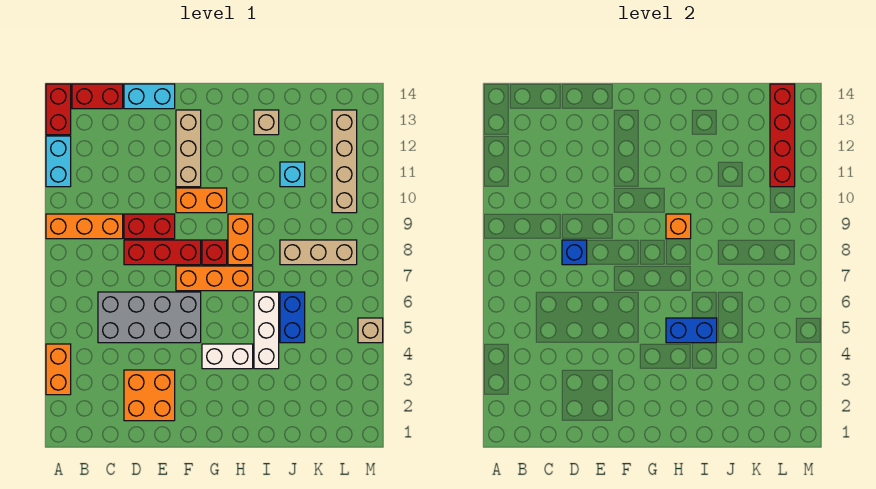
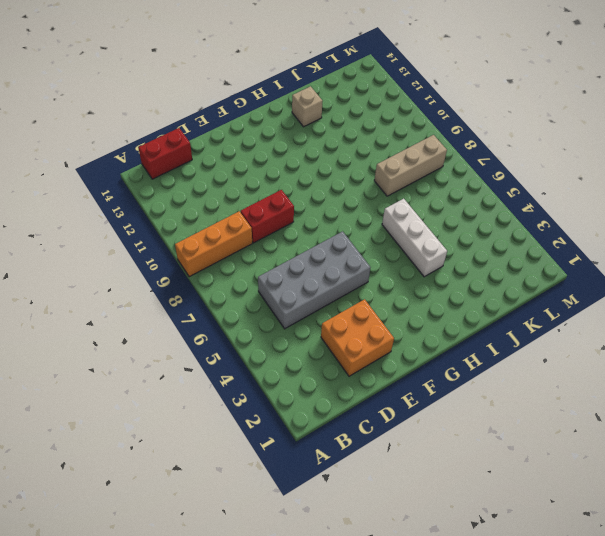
none -> orange brick A3:A4 level 1
none -> cyan brick A11:A12 level 1
none -> red brick A13:A14 level 1

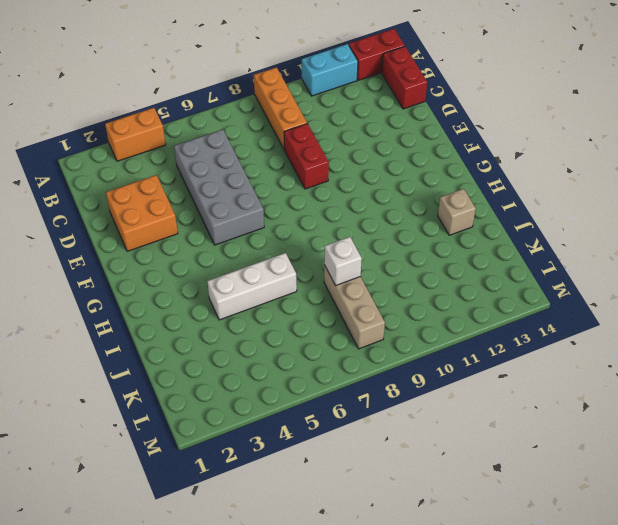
white brick J8 level 2 -> none
none -> red brick D8:F8 level 1
none -> cyan brick D14:E14 level 1
none -> orange brick F7:H7 level 1

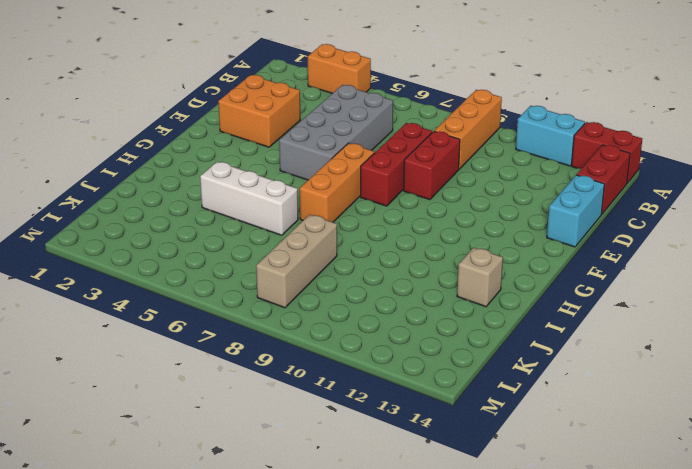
none -> orange brick F10:G10 level 1
none -> tan brick F11:F13 level 1
none -> white brick G4:H4 level 1

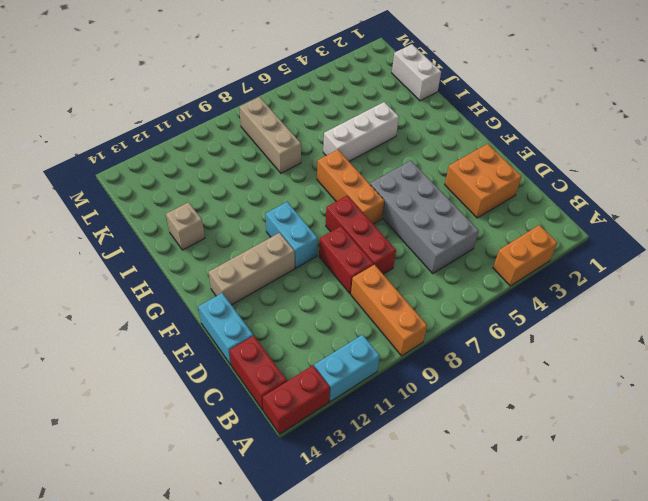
cyan brick F10:G10 level 1 -> orange brick F10:G10 level 1
white brick J1:K1 level 1 -> white brick G4:H4 level 1
none -> red brick G8 level 1
none -> orange brick H8:H9 level 1
none -> blue brick J5:J6 level 1

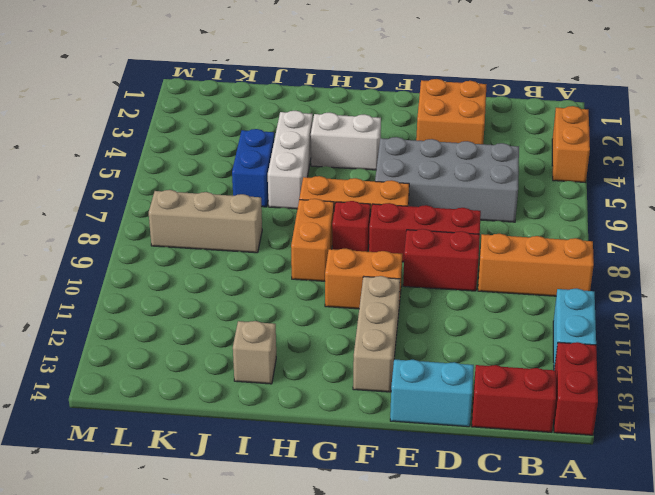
none -> cyan brick J11 level 1
none -> tan brick L10:L13 level 1
none -> tan brick M5 level 1

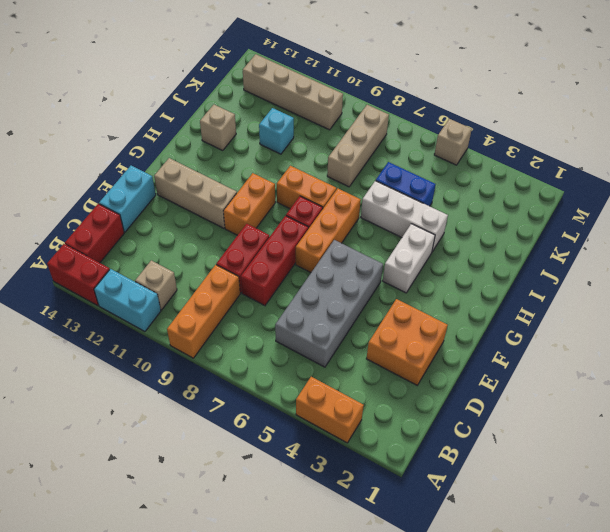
tan brick B11 level 1 -> none
none -> blue brick D8 level 2
none -> blue brick H5:I5 level 2
none -> orange brick H9 level 2

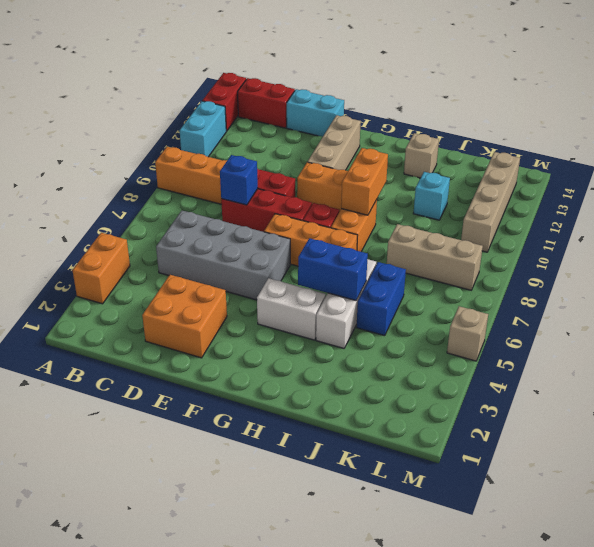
orange brick H9:H10 level 2 -> orange brick H9 level 2
none -> red brick L11:L14 level 2

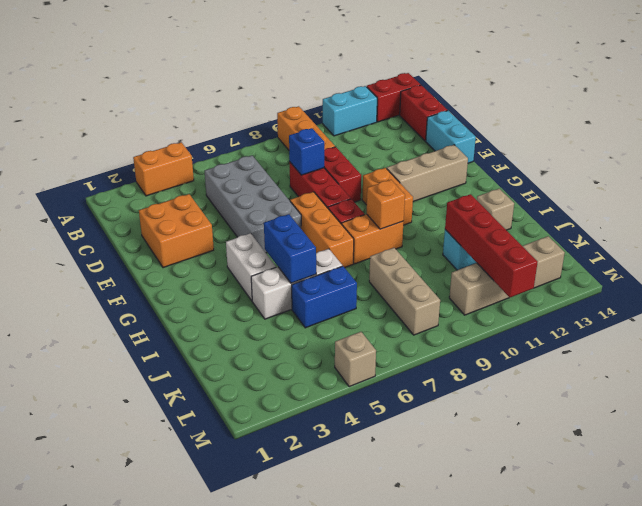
red brick J11:M11 level 2 -> red brick L11:L14 level 2

